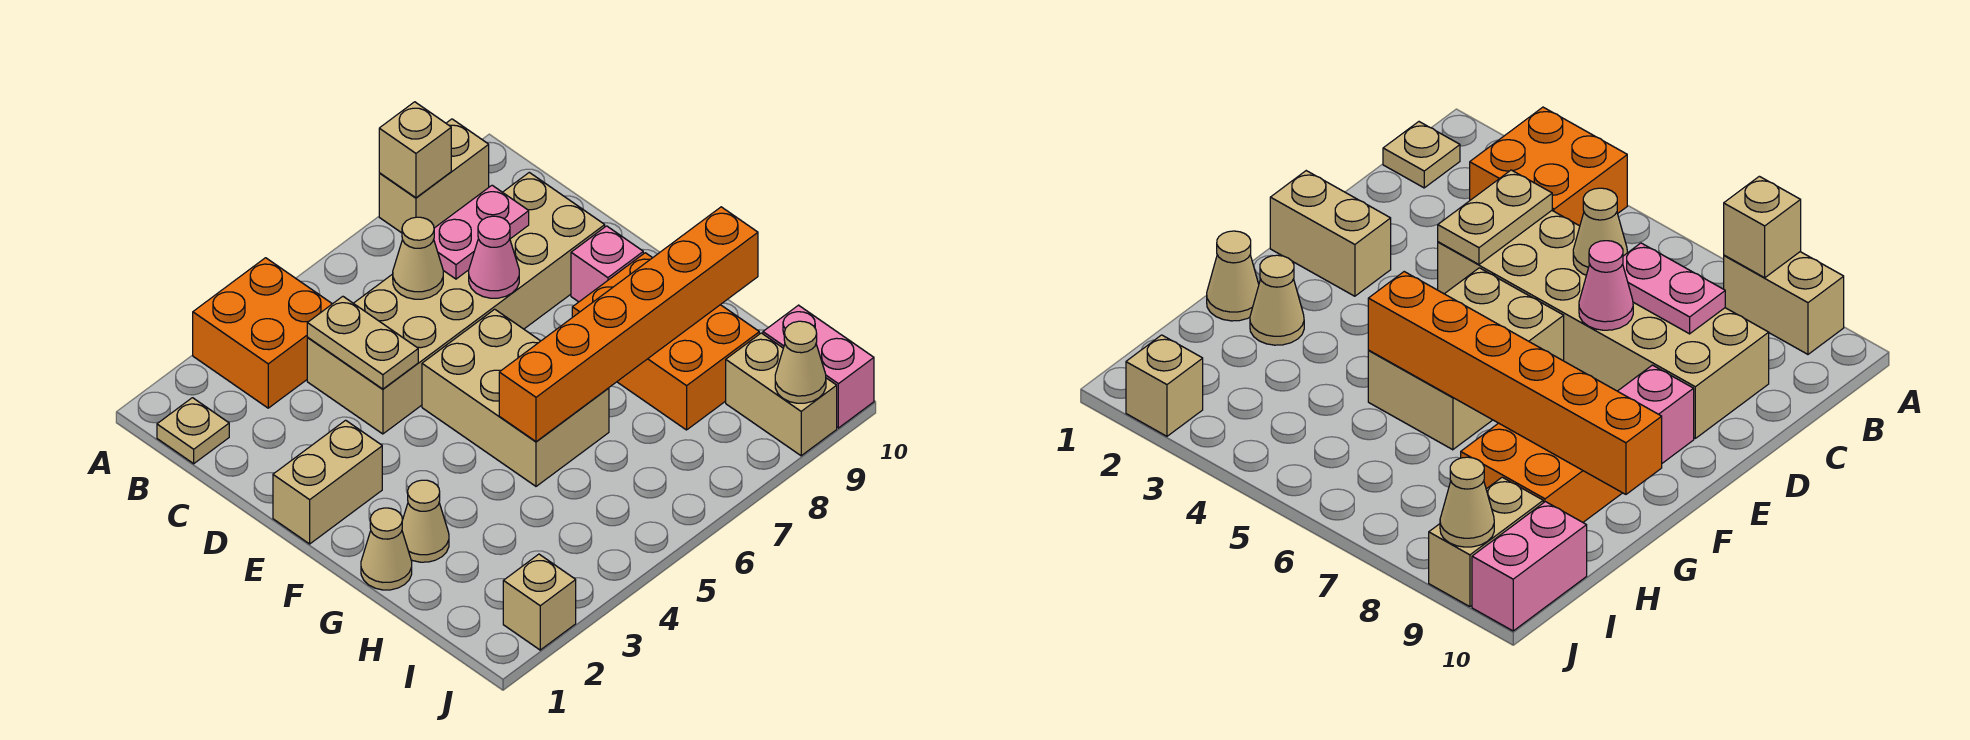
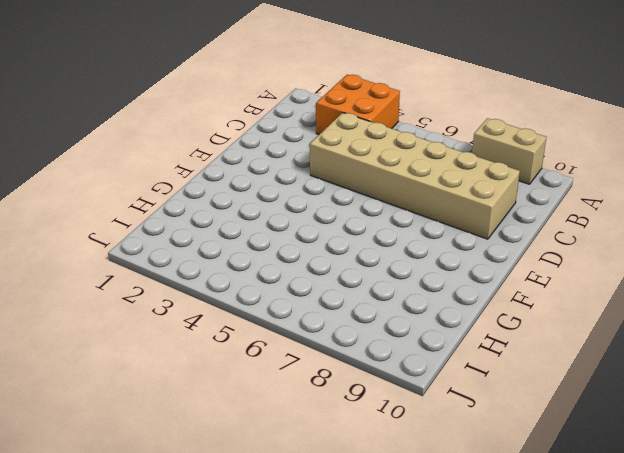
none -> tan plate B1 level 1
none -> tan brick E1:E2 level 1
none -> tan brick E5:G6 level 1

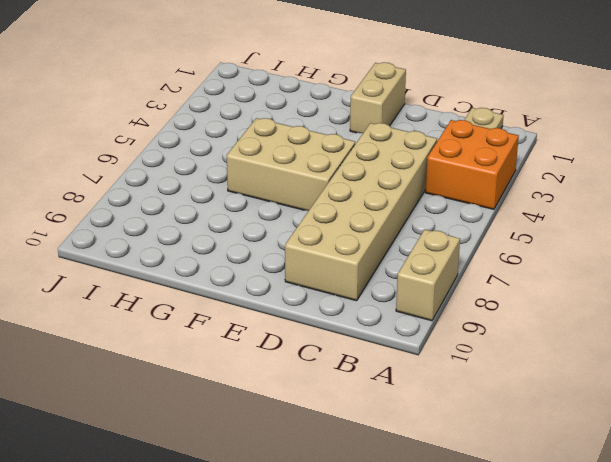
none -> pink brick E9 level 1
none -> orange brick F8:H9 level 1
none -> tan cone G1 level 1

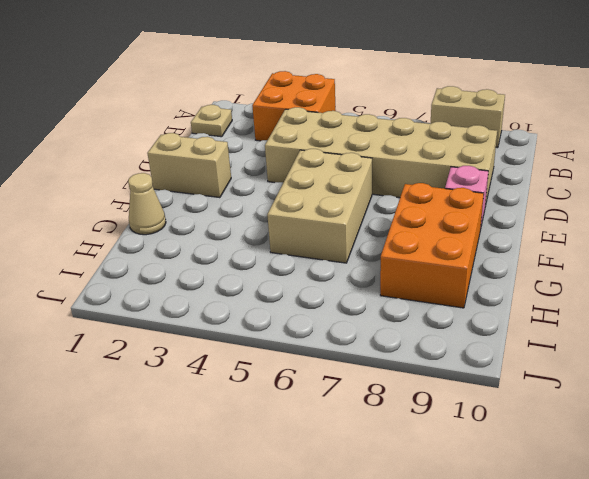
none -> tan cone G2 level 1
none -> tan brick I9:J9 level 1
none -> pink brick I10:J10 level 1

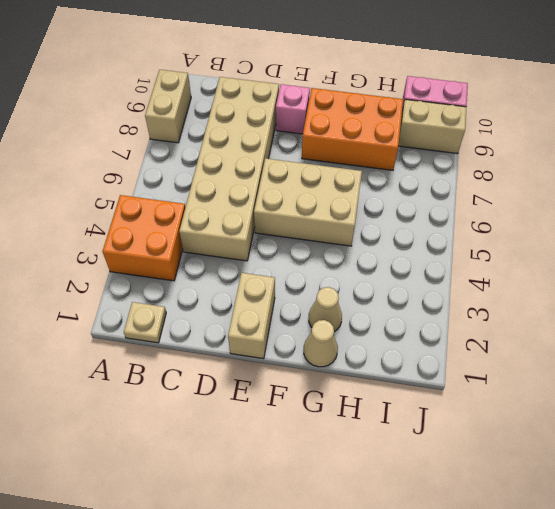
none -> tan brick J2 level 1
none -> tan brick A8 level 2
none -> tan plate C4:D4 level 2

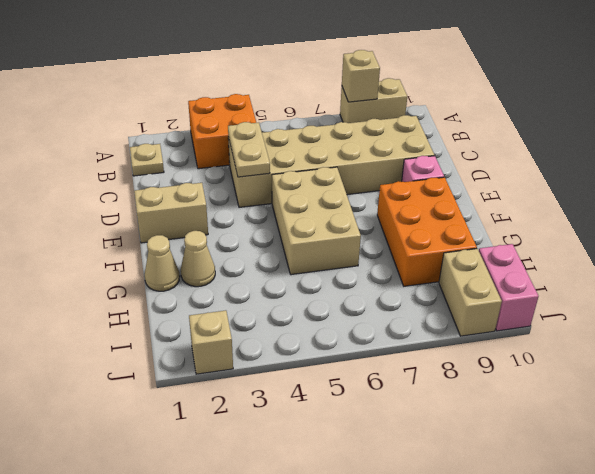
none -> tan cone C6 level 2
none -> pink plate C7:C8 level 2
none -> pink cone D7 level 2

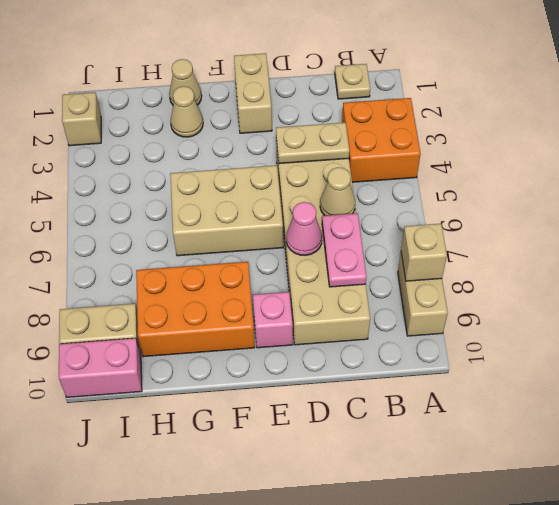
none -> orange brick G5:G10 level 2
none -> tan cone J9 level 2

